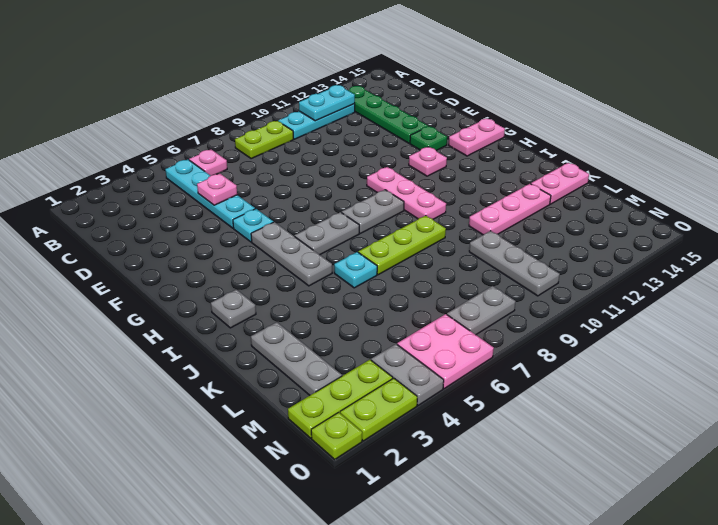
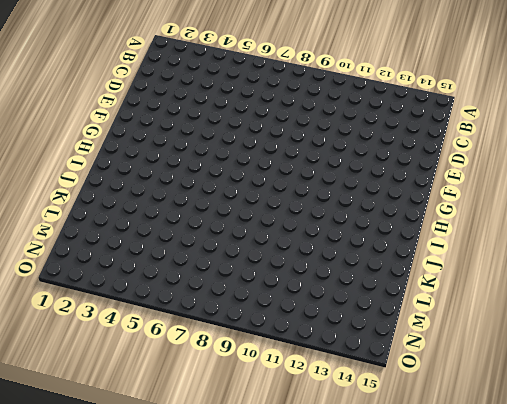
none -> cyan plate B5:E5 level 1
none -> pink plate B6 level 1
none -> lime plate B8:B9 level 1

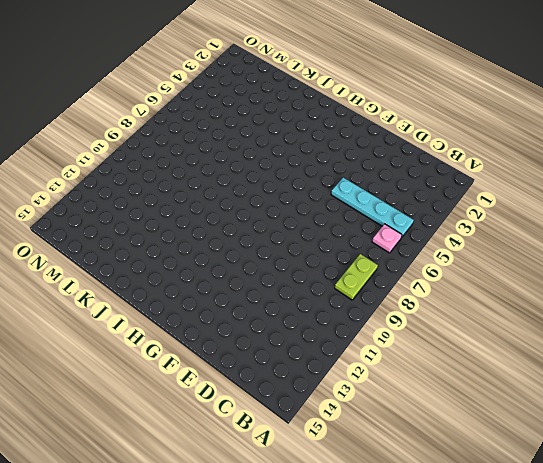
none -> cyan plate B10:B12 level 1
none -> green plate B13:E13 level 1
none -> cyan plate F5 level 1

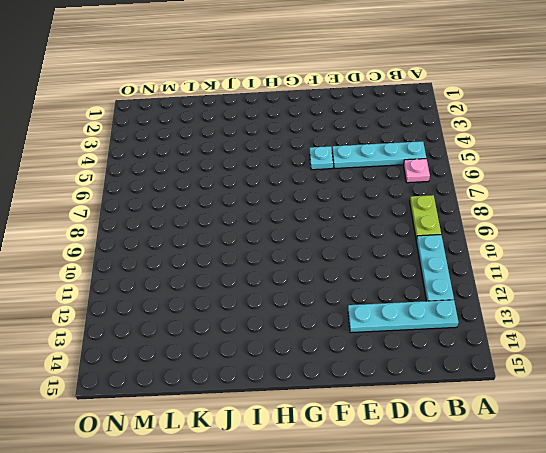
cyan plate B13:E13 level 1 -> green plate B13:E13 level 1
none -> green plate F13 level 1
none -> grey plate G5:I5 level 1
none -> pink plate G10:I10 level 1

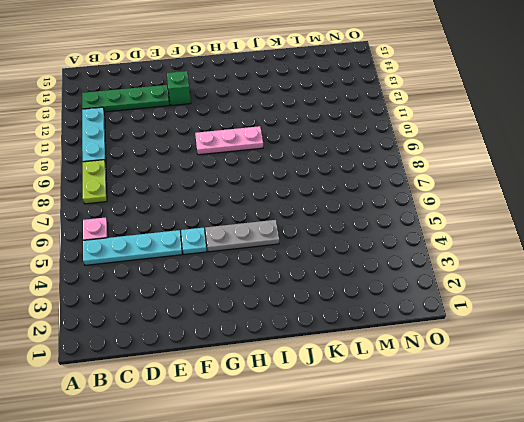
green brick F13 level 1 -> green plate F13 level 1
none -> pink plate G12 level 1
none -> pink plate G14:G15 level 1
none -> grey plate H6:H7 level 1

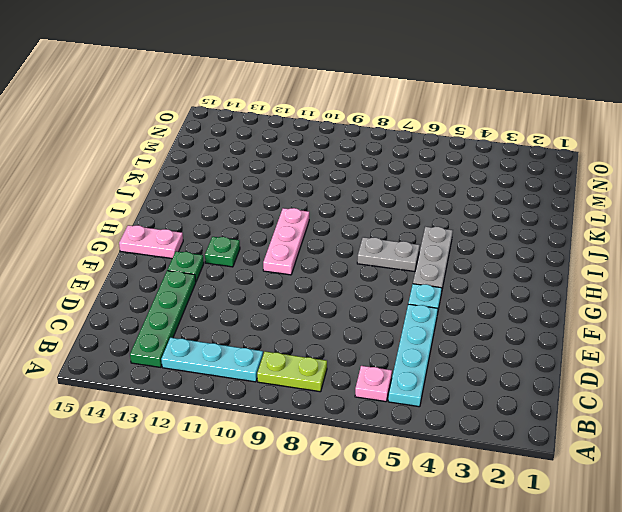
green plate G12 level 1 -> pink plate G12 level 1
none -> grey plate H8:H9 level 1
none -> grey plate I2 level 1
none -> cyan plate J6 level 1

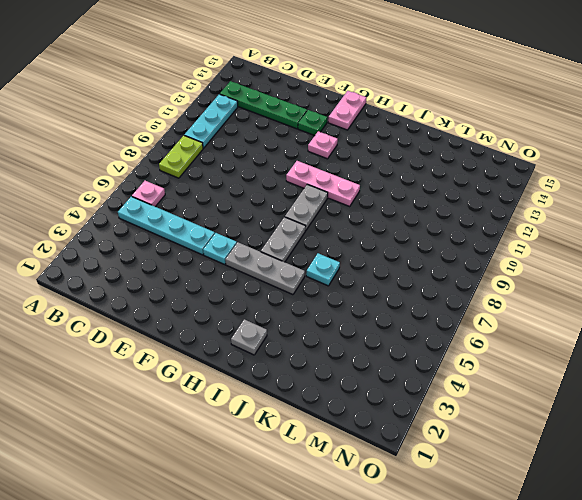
none -> lime plate J7:J9 level 1
none -> grey plate K2:M2 level 1
none -> pink plate K11:K13 level 1

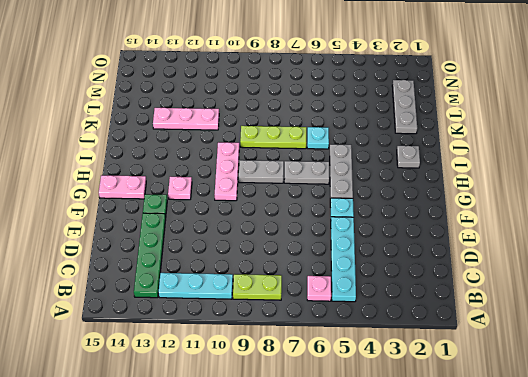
none -> pink plate K14:K15 level 1
none -> grey plate L10:N10 level 1
none -> lime plate N1:N3 level 1

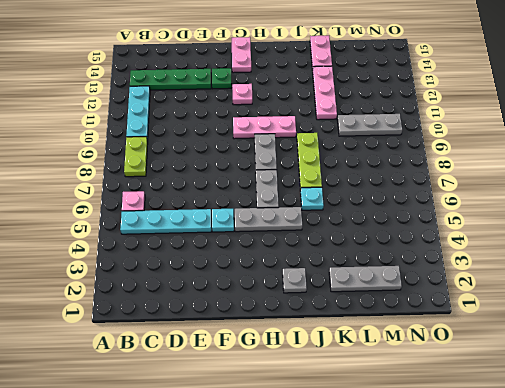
none -> lime plate N1:N3 level 1
none -> grey plate N4:O4 level 1
none -> pink plate N5:O6 level 1

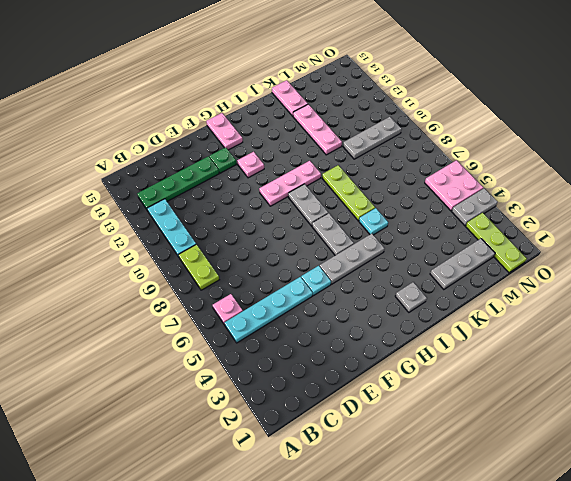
none -> grey plate N7:N8 level 1
none -> lime plate O1 level 1
none -> lime plate O2:O3 level 1

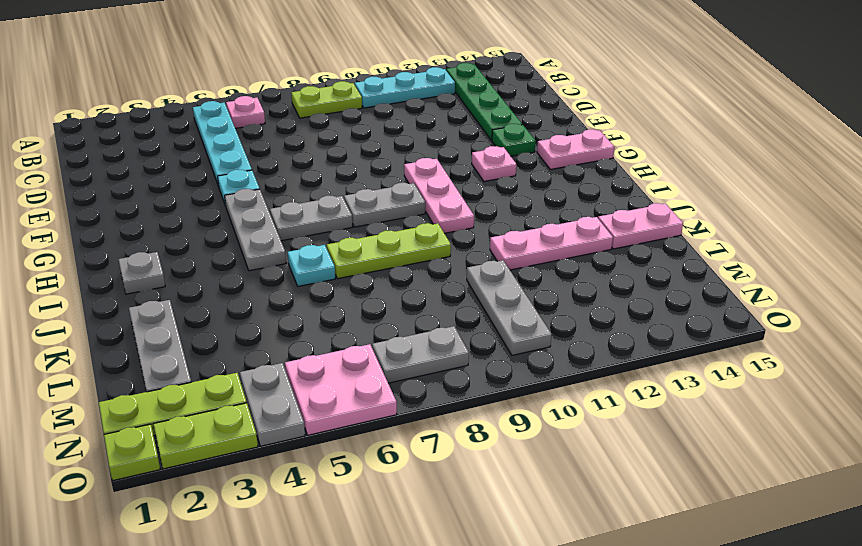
none -> cyan plate B11:B12 level 2
none -> pink plate D5 level 2

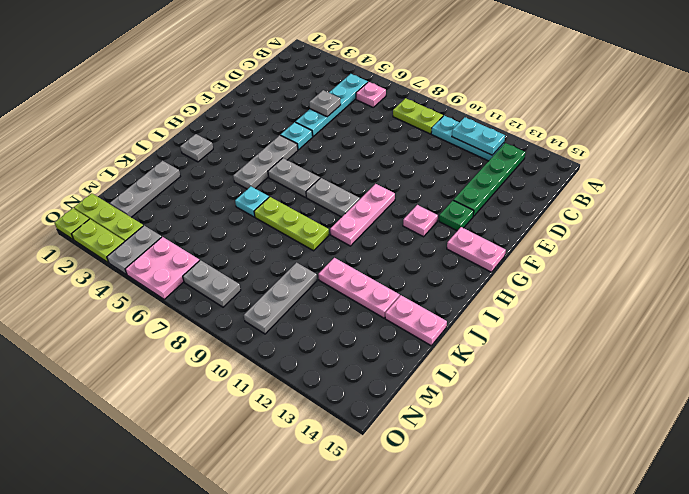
grey plate D5 level 2 -> pink plate D5 level 2

